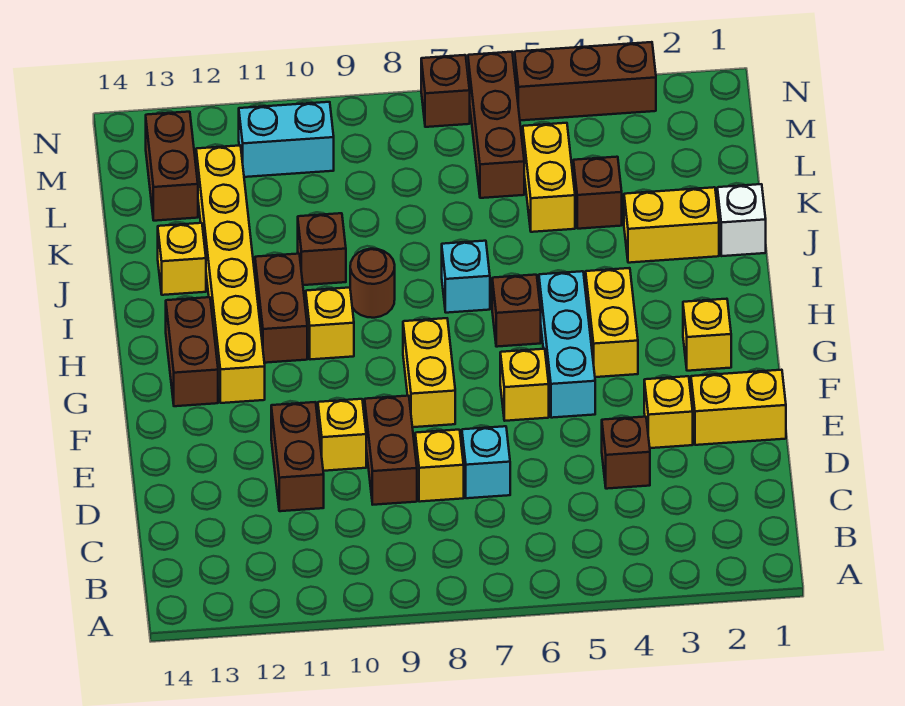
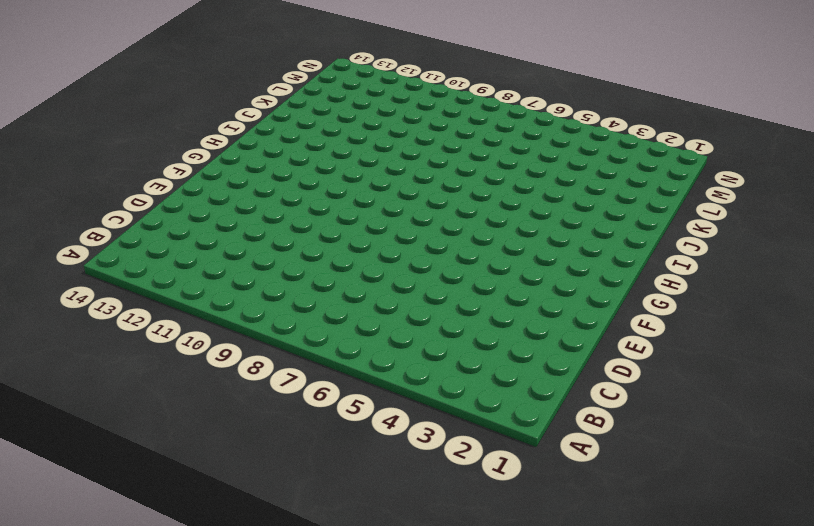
none -> brown brick D4 level 1
none -> cyan brick D7 level 1
none -> yellow brick D8 level 1
none -> brown brick D9:E9 level 1

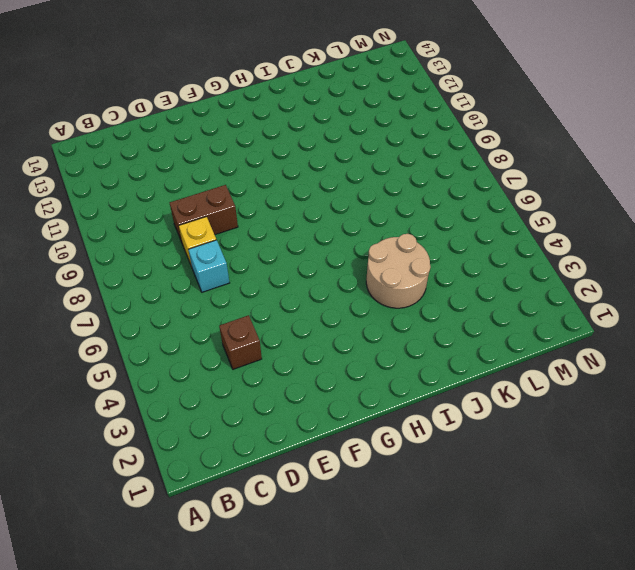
tan round brick I4:J5 level 1 -> none
none -> brown brick D11:E11 level 1
none -> yellow brick E1:E2 level 1
none -> yellow brick E3 level 1
none -> yellow brick E10 level 1

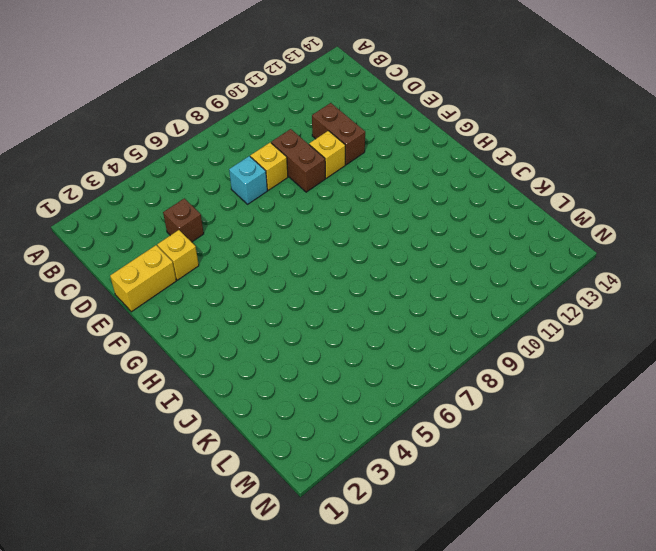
none -> cyan brick F5:H5 level 1
none -> yellow brick F6 level 1
none -> yellow brick F8:G8 level 1
none -> yellow brick G2 level 1

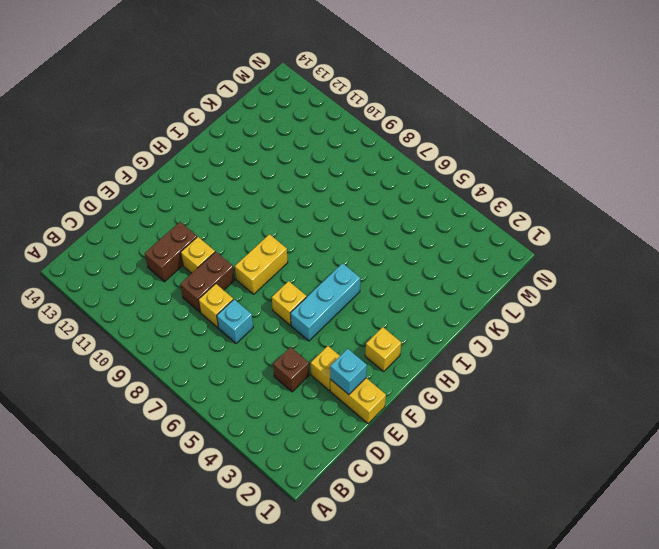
cyan brick E2 level 2 -> cyan brick I7 level 1
none -> yellow brick G4:H4 level 1
none -> yellow brick G12:L12 level 1
none -> brown brick G13:H13 level 1
none -> brown brick H6 level 1

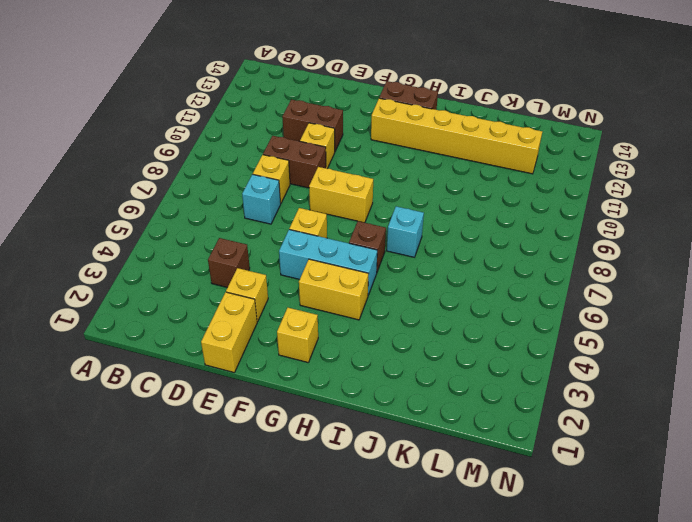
none -> yellow brick H10 level 1
none -> brown brick H11:I11 level 1
none -> brown round brick I9 level 1
none -> white brick J1 level 1

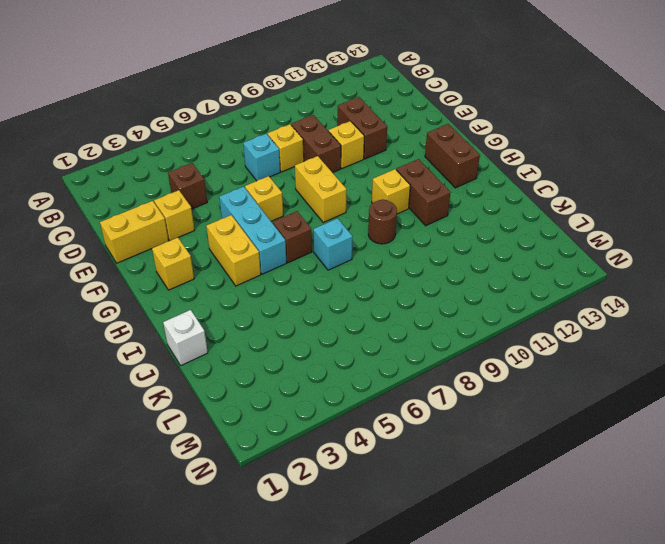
none -> yellow brick G12:L12 level 1
none -> yellow brick J2:J3 level 1
none -> brown brick J10 level 1
none -> yellow brick J13 level 1

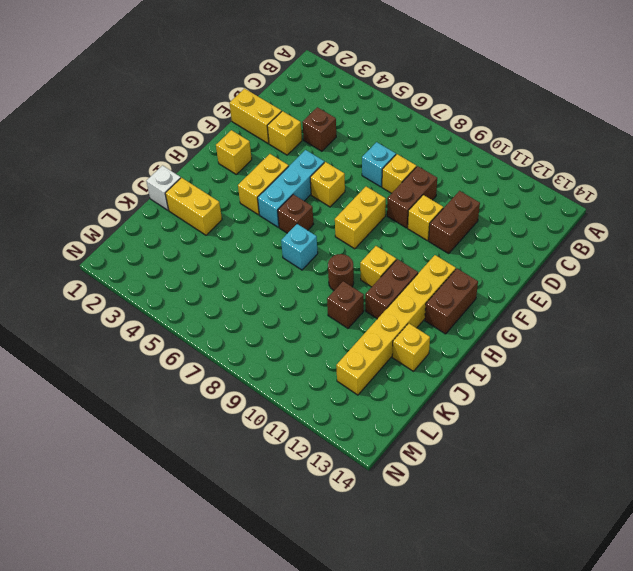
none -> brown brick K4 level 1
none -> yellow brick K5:L5 level 1
none -> brown brick L6:N6 level 1
none -> brown brick L13:M13 level 1

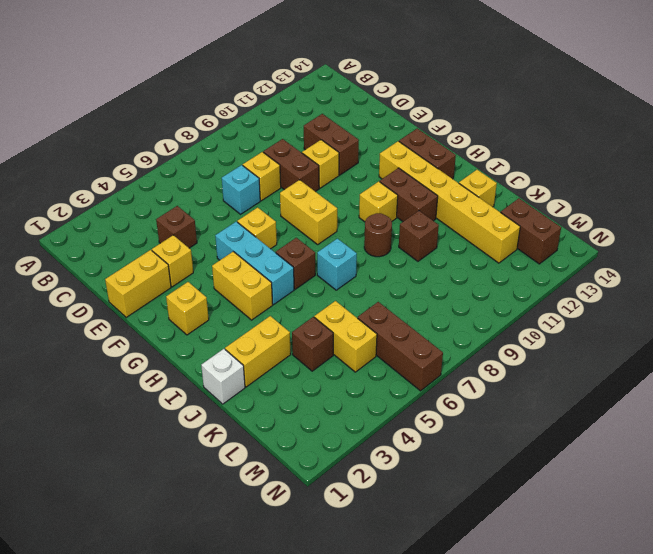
none -> cyan brick M10:M11 level 1
none -> brown brick N3:N5 level 1
none -> brown brick N7 level 1

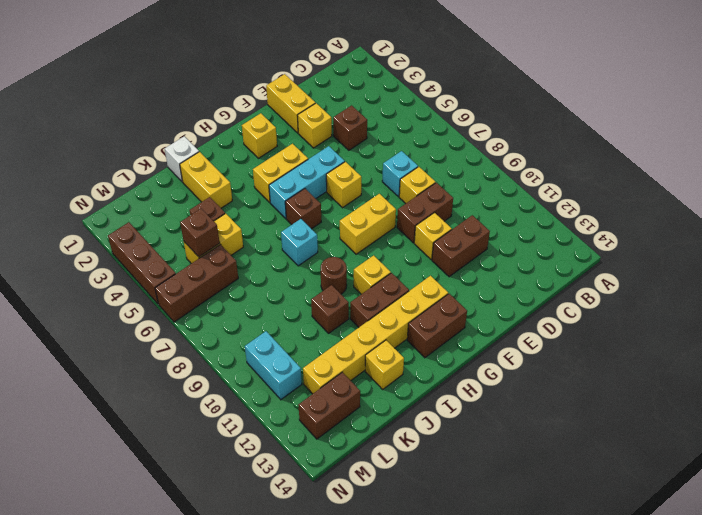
brown brick L5 level 2 -> brown brick N7 level 1

